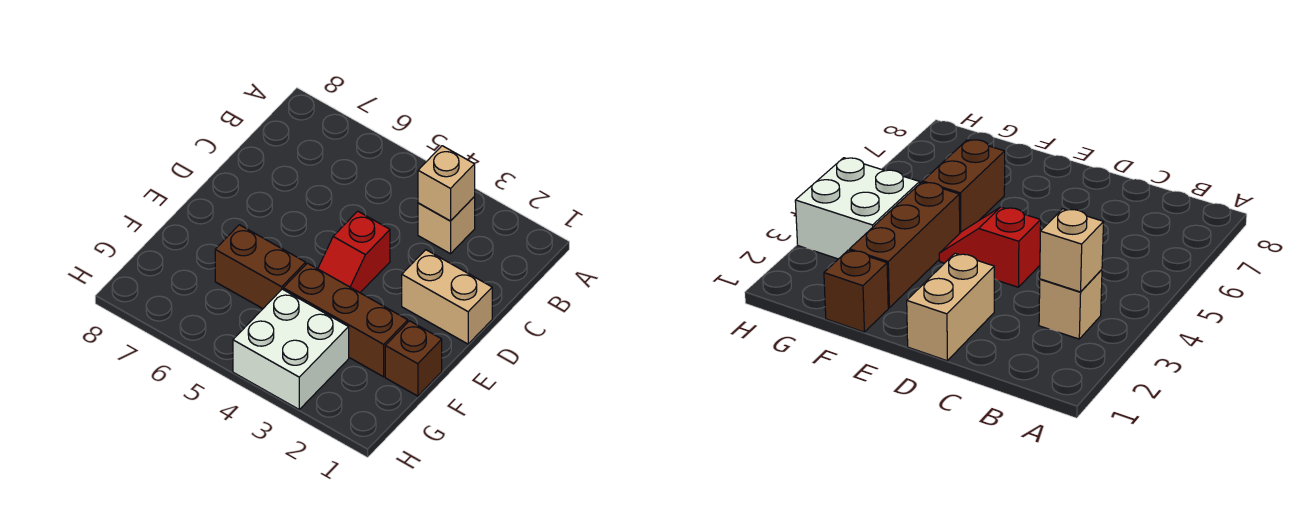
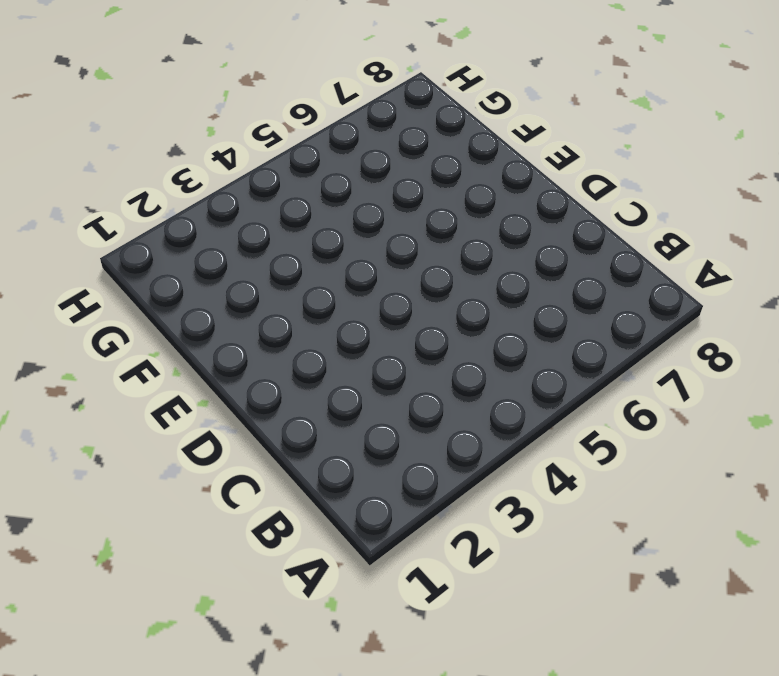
none -> tan brick B3 level 1
none -> tan brick D1:D2 level 1

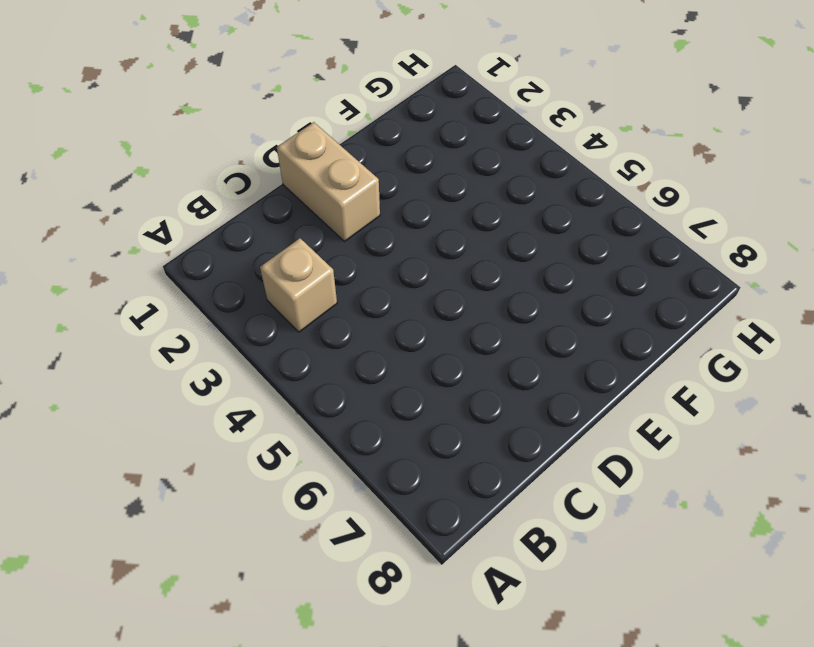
none -> red slope D4:E4 level 1 top D
none -> brown brick F1 level 1

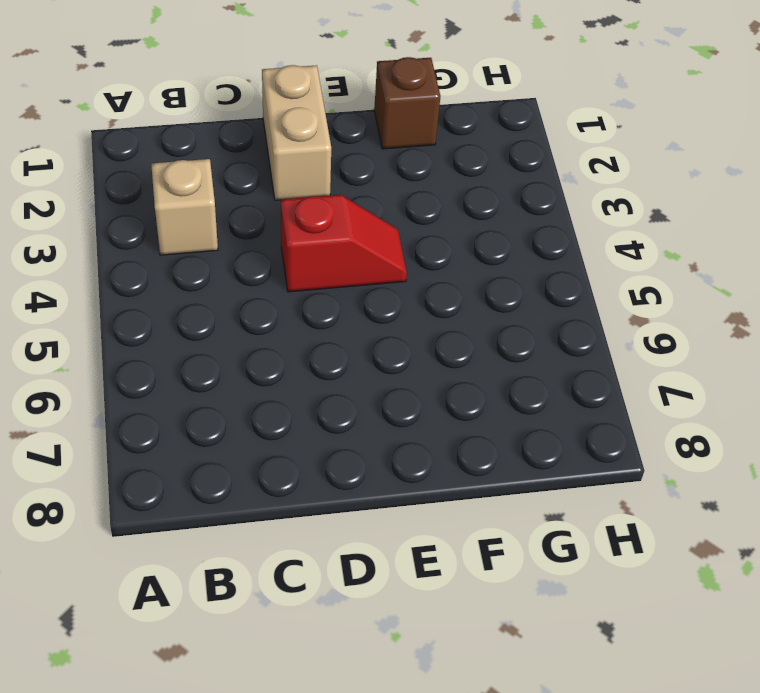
none -> brown brick F2:F4 level 1
none -> brown brick F5:F6 level 1

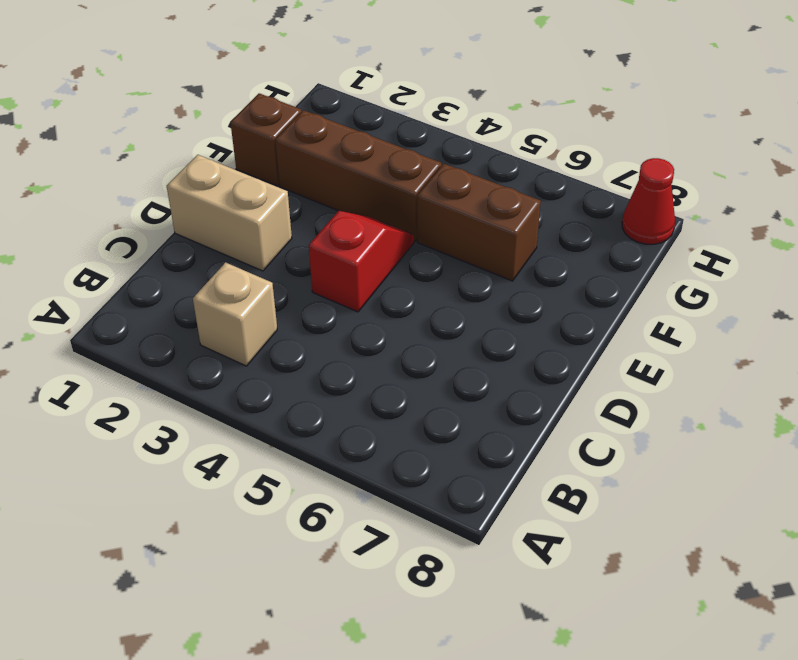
red cone H8 level 1 -> none
none -> white brick G3:H4 level 1
none -> tan brick B3 level 2

